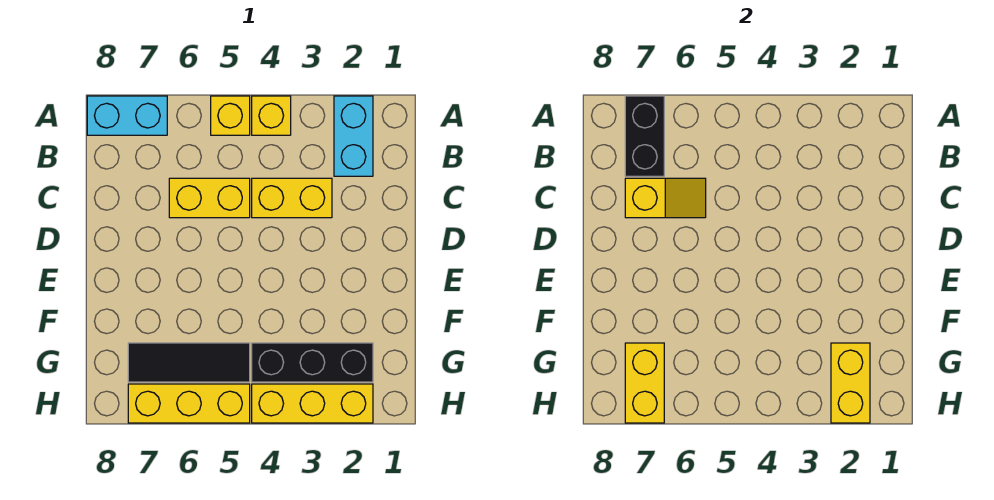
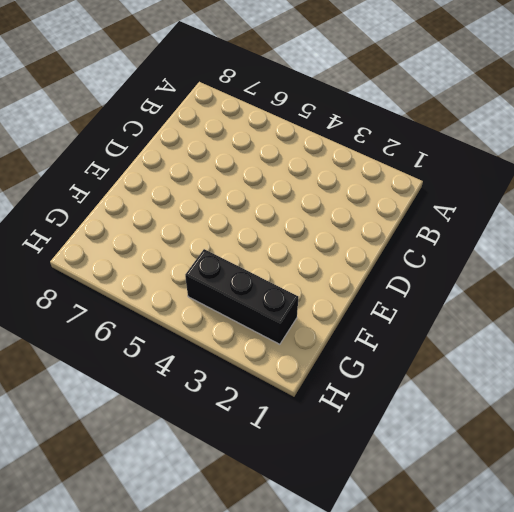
none -> cyan brick A2:B2 level 1
none -> yellow brick A4 level 1
none -> yellow brick A5 level 1

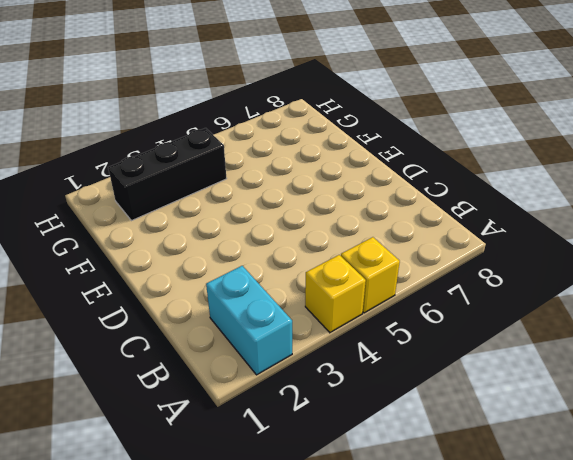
none -> cyan brick A7:A8 level 1
none -> yellow brick C3:C4 level 1
none -> yellow brick C5:C6 level 1

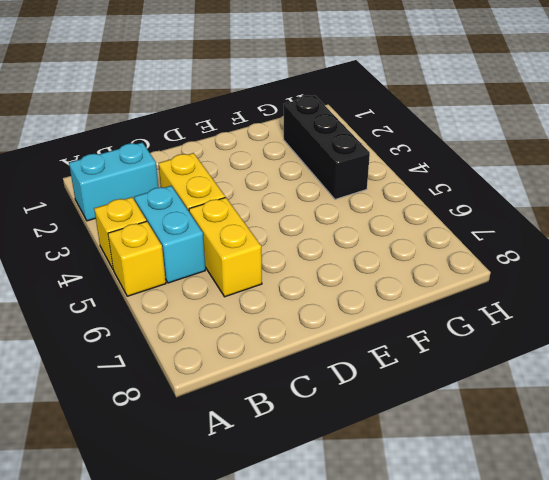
cyan brick B4:B5 level 1 -> cyan brick A7:A8 level 1
none -> black tile G5:G7 level 1
none -> yellow brick H2:H4 level 1
none -> yellow brick H5:H7 level 1

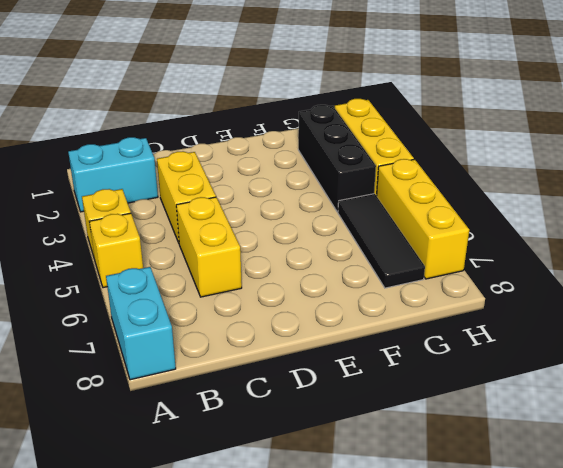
none -> black brick A7:B7 level 2
none -> yellow slope C6:C7 level 2 top 7
none -> yellow brick G2:H2 level 2

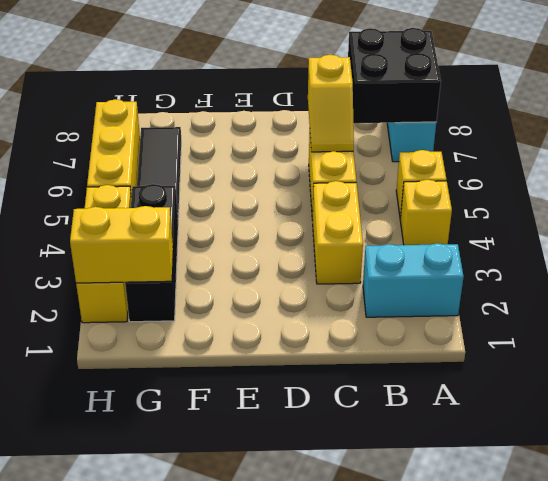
black brick A7:B8 level 2 -> black brick A7:B7 level 2
none -> yellow brick G7:H7 level 2

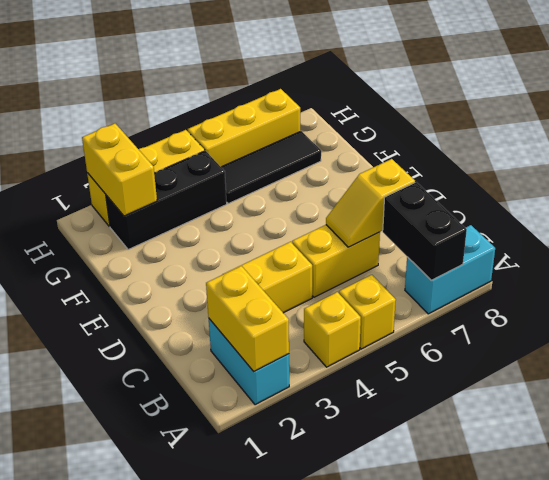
yellow brick A2:B2 level 2 -> yellow brick G7:H7 level 2

